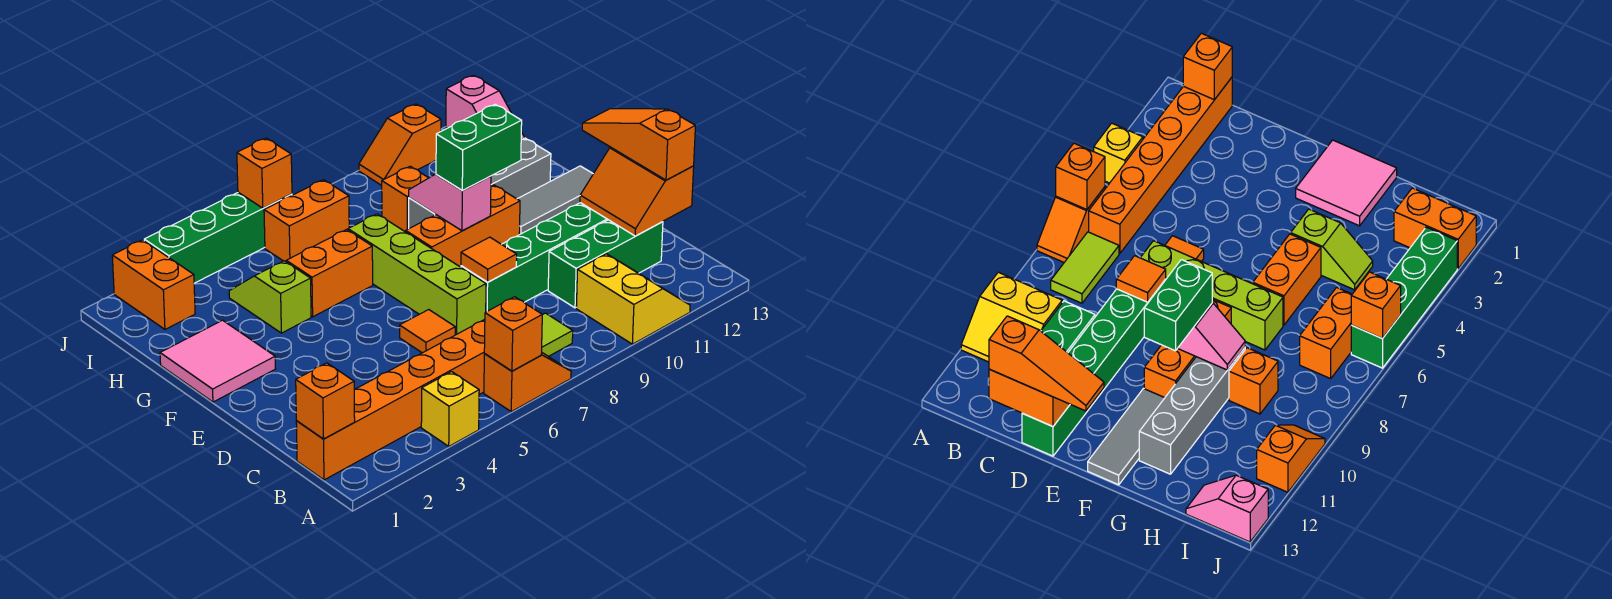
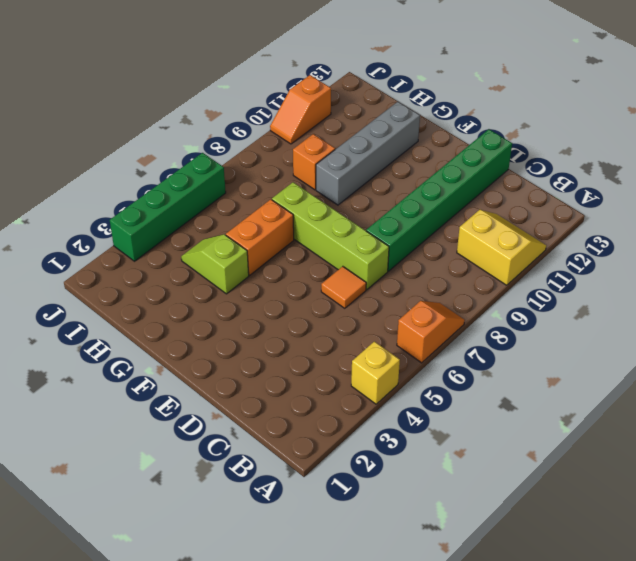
none -> orange brick B1:B6 level 1
none -> lime tile B7:B8 level 1
none -> green brick C10:C12 level 1

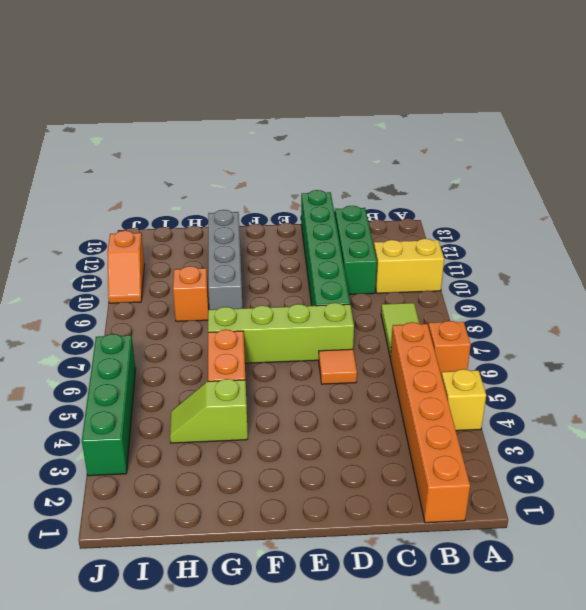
none -> pink tile F1:G2 level 1
none -> orange brick F8:F10 level 1
none -> grey tile F11:F13 level 1

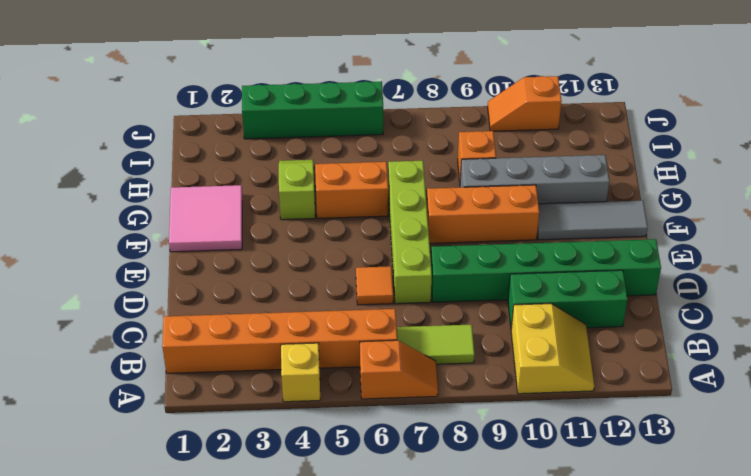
none -> orange brick I2:J2 level 1
none -> orange brick I6:I7 level 1
none -> pink slope I13:J13 level 1 top J

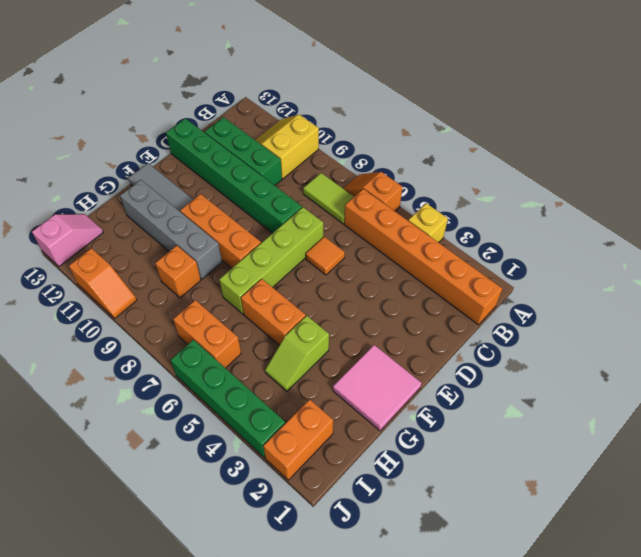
none -> orange brick A6 level 2
none -> orange brick B1 level 2
none -> orange slope C12:D13 level 2 top 13

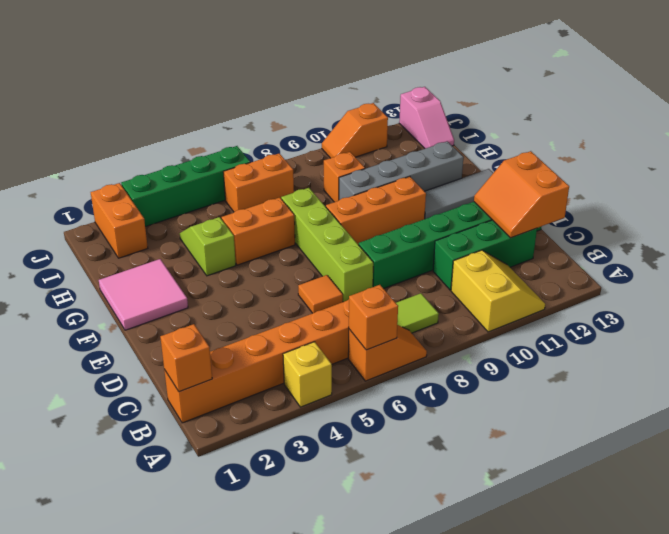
none -> orange tile D8 level 2
none -> pink slope F9:G9 level 2 top F
none -> orange brick J6 level 2

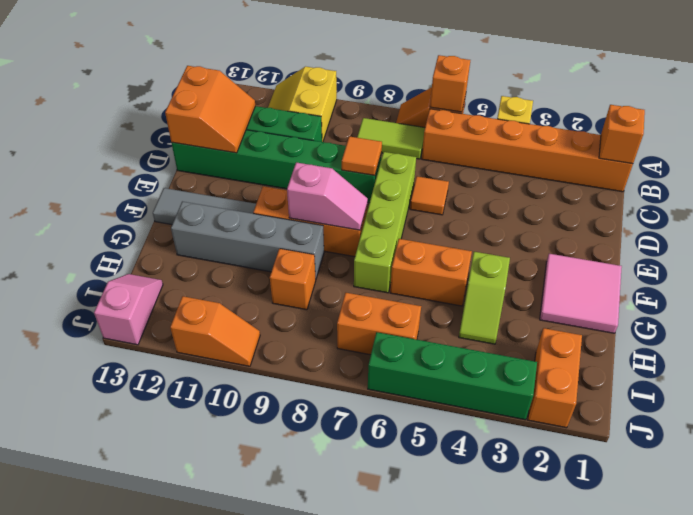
pink slope F8:F9 level 2 top 9 -> pink slope F9:G9 level 2 top F
none -> orange brick J6 level 2
none -> orange slope C13:E13 level 3 top C
none -> green brick F9:F10 level 3

